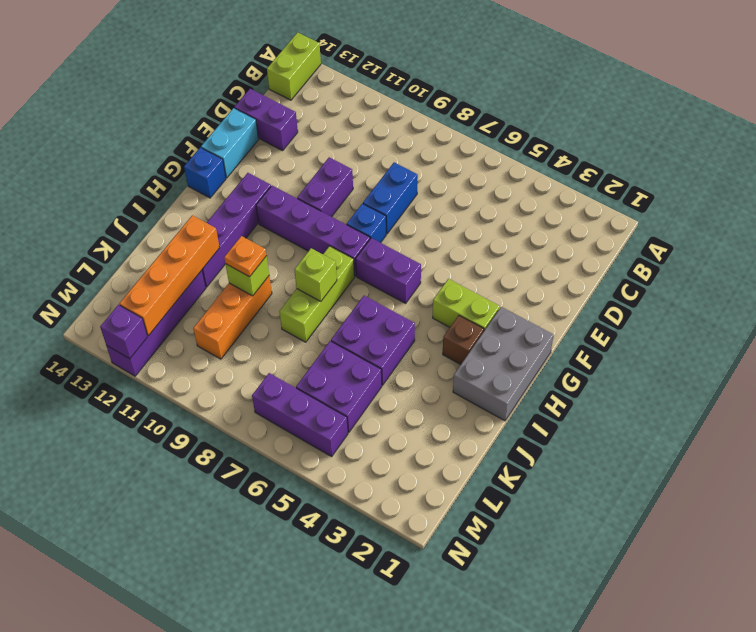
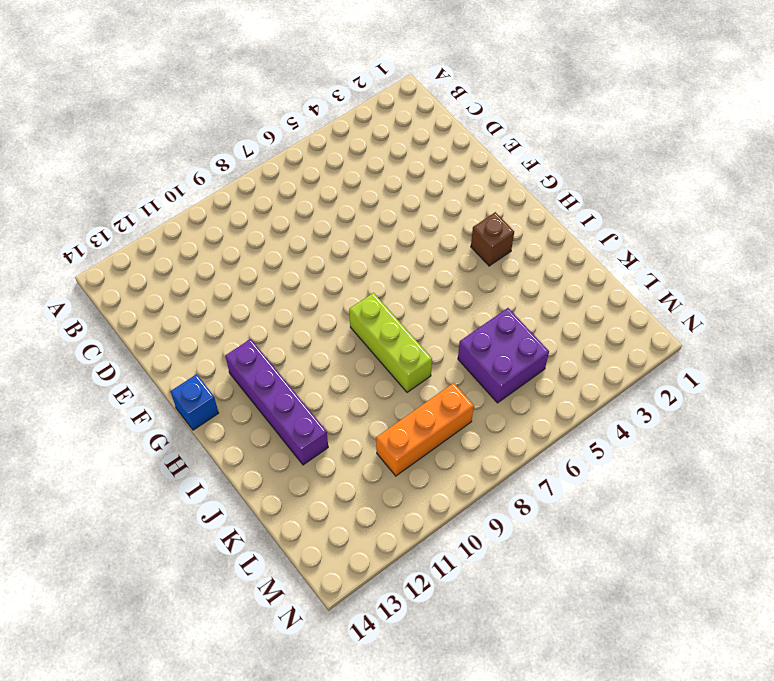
orange brick L8:L10 level 1 -> orange brick J10:L10 level 1
none -> lime brick A14:B14 level 1
none -> blue brick D8:E8 level 1
none -> purple brick D13:D14 level 1

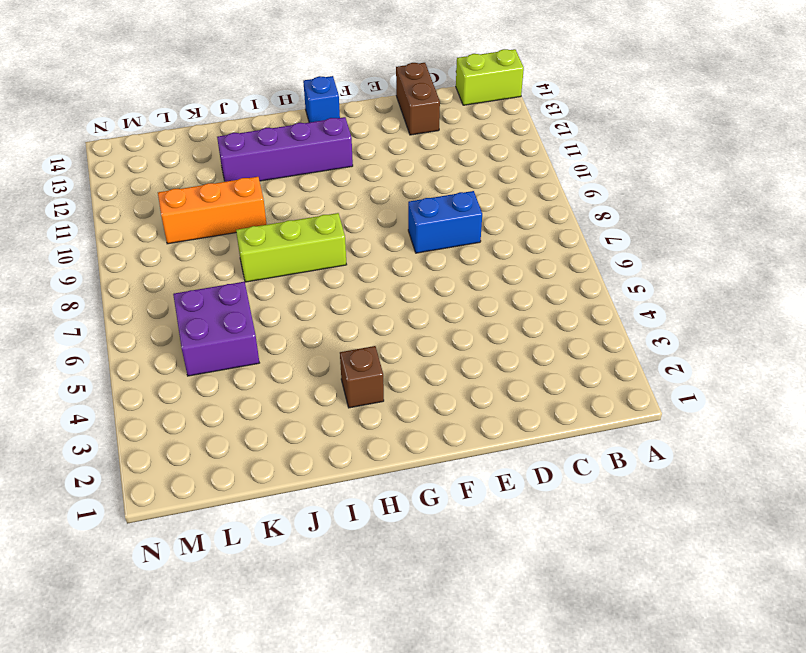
brown brick D13:D14 level 1 -> purple brick D13:D14 level 1
none -> purple brick E10:F10 level 1
none -> cyan brick E14:F14 level 1
none -> blue brick F8 level 1

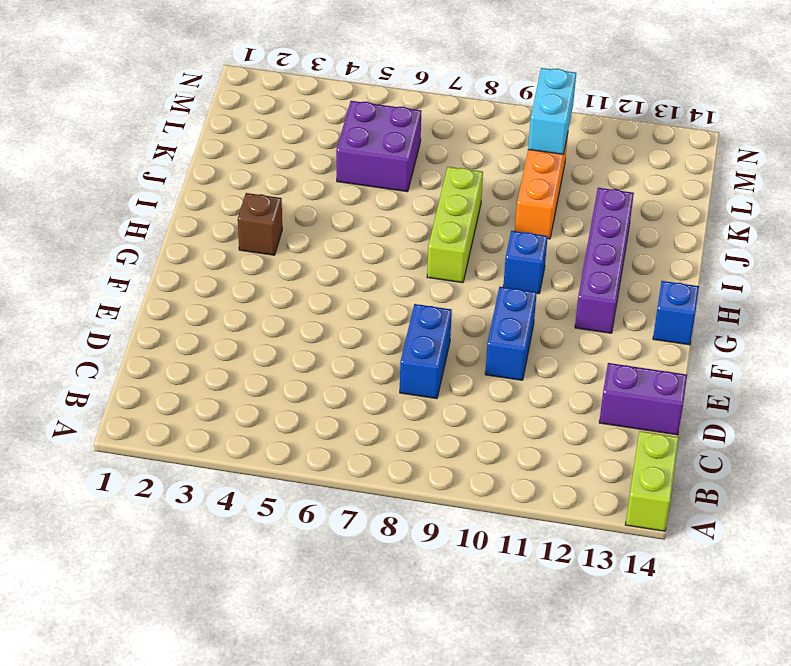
blue brick E10:F10 level 1 -> purple brick E10:F10 level 1
blue brick H10 level 1 -> blue brick F8 level 1
cyan brick L10:M10 level 2 -> cyan brick E14:F14 level 1
none -> grey brick G1:I2 level 1
none -> lime brick G3:G4 level 1
none -> purple brick G6:G7 level 1

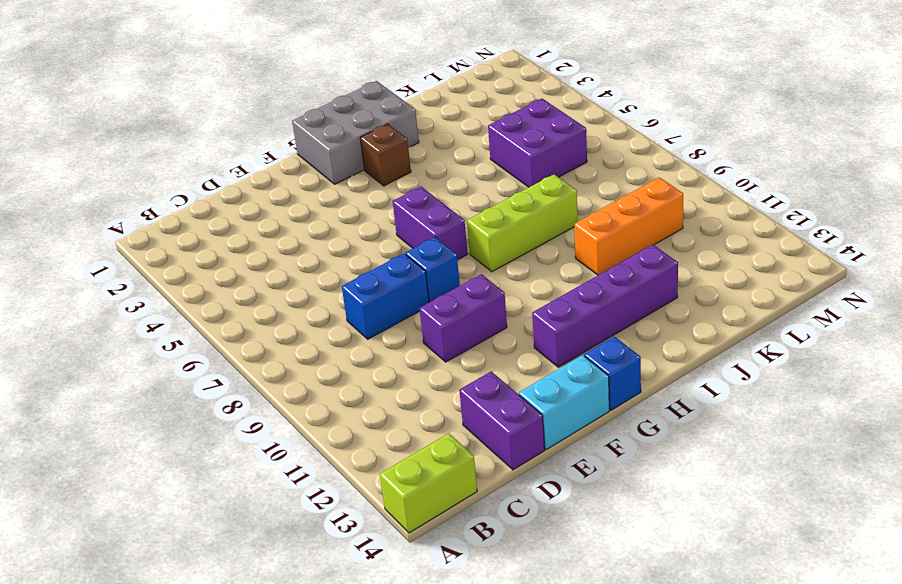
none -> lime brick G3:G4 level 1
none -> purple brick G8:G11 level 1
none -> purple brick I5:J6 level 1

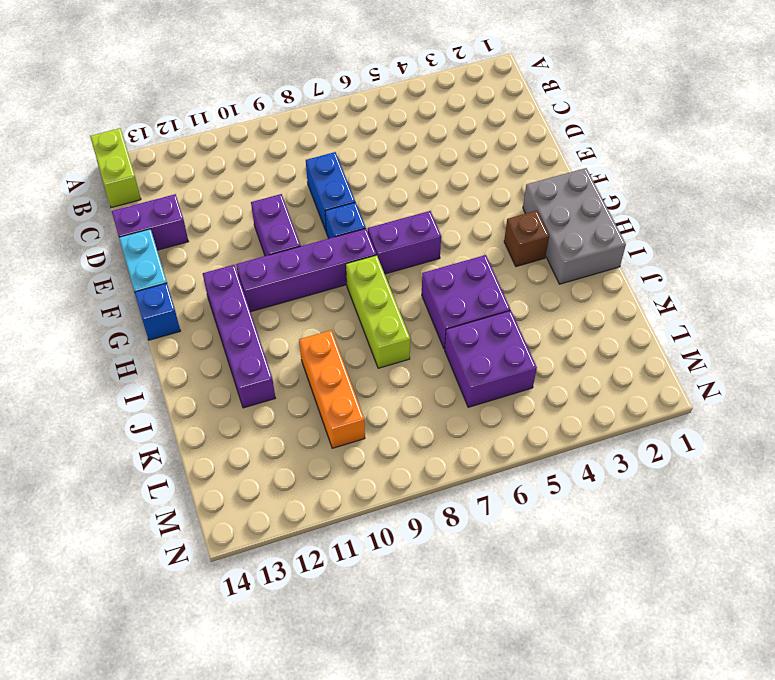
none -> lime brick G3:G4 level 1
none -> purple brick K12:N12 level 1
none -> purple brick M5:M7 level 1

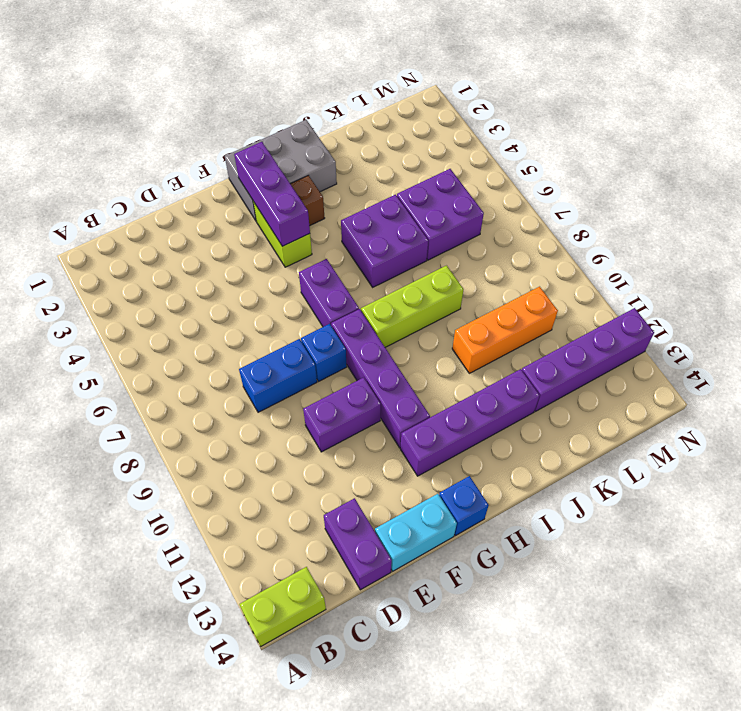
purple brick G2:G4 level 2 -> purple brick M5:M7 level 1
none -> lime brick I8 level 2
none -> lime brick J10 level 2
none -> orange brick J12:M12 level 2

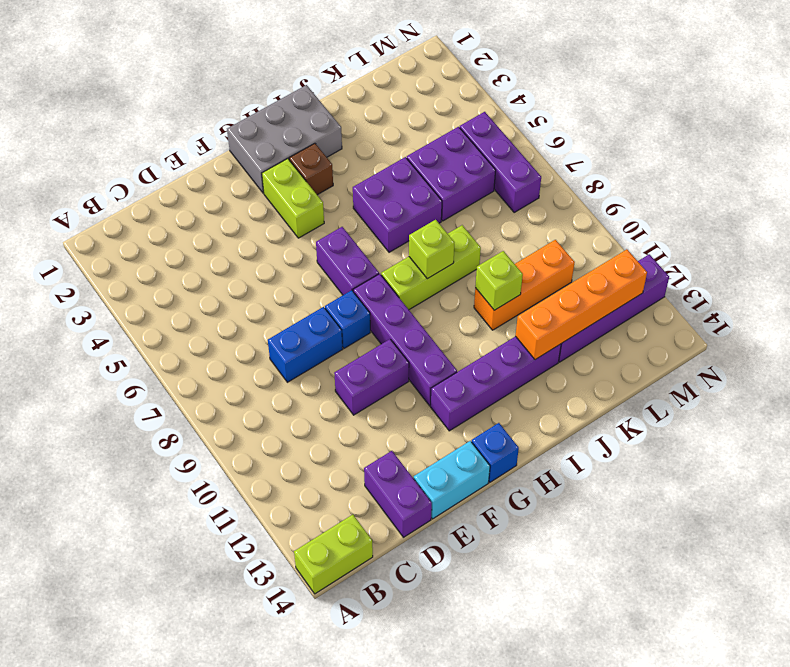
none -> purple brick N12 level 2
none -> orange plate J10 level 3

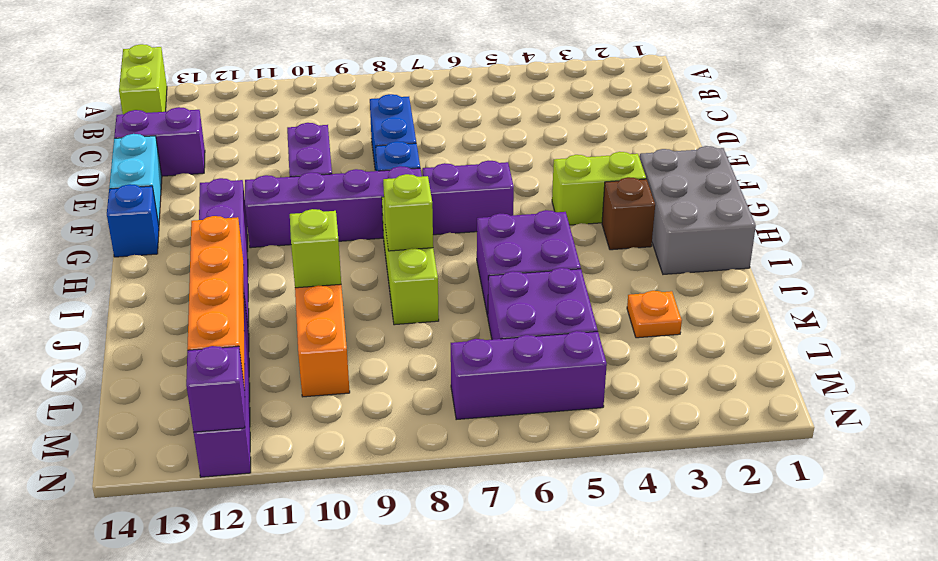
orange plate K3 level 1 -> orange plate J10 level 3

